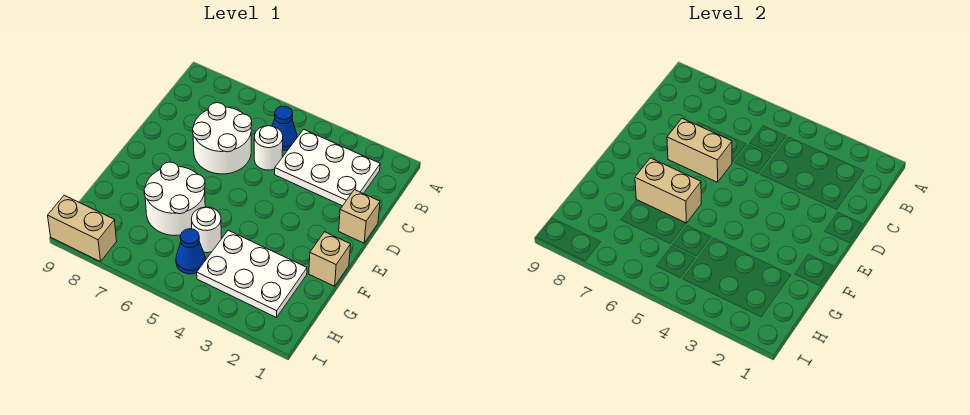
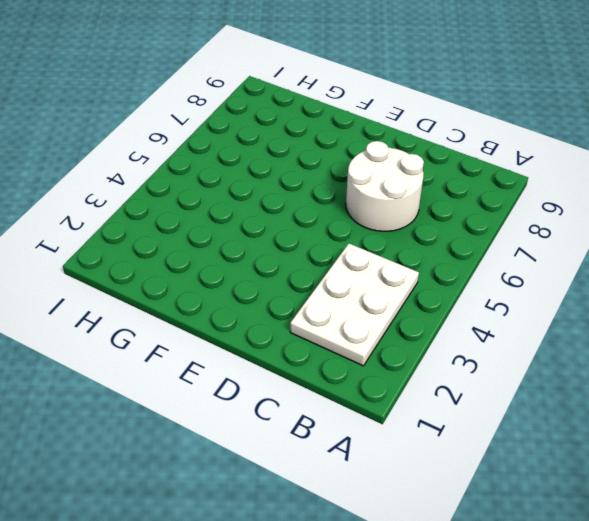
none -> blue cone B5 level 1
none -> white round brick C5 level 1
none -> tan brick D1 level 1

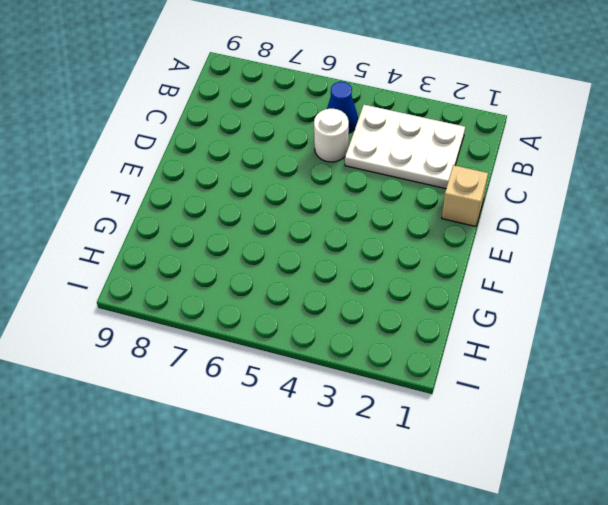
none -> white round brick C6:D7 level 1
none -> tan brick F1 level 1
none -> white round brick F6:G7 level 1

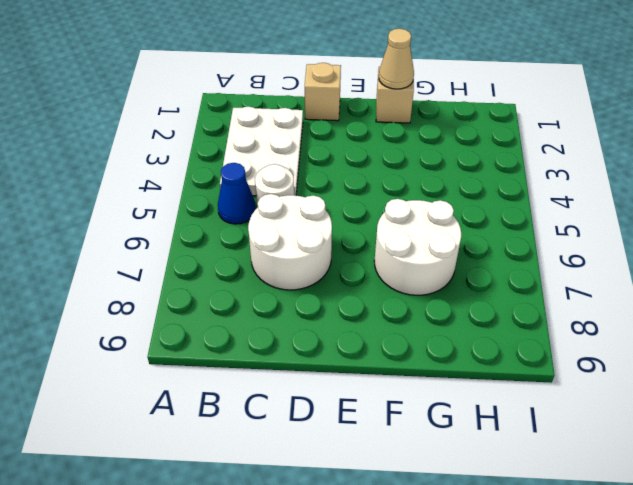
tan cone F1 level 2 -> none
none -> white plate G2:H4 level 1
none -> white round brick G5 level 1
none -> blue cone H5 level 1

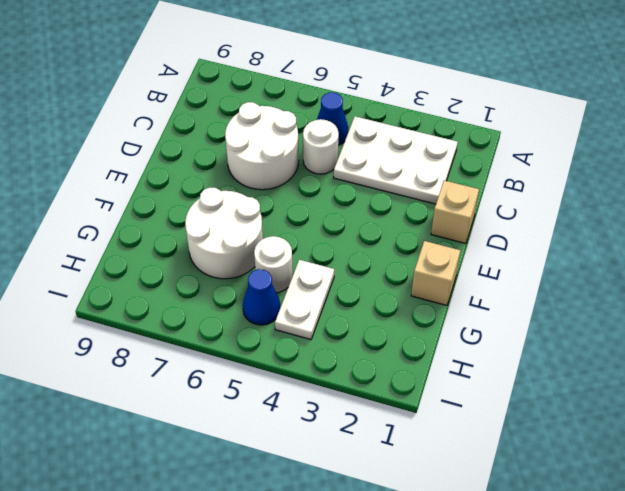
white plate G4:H4 level 1 -> white plate G2:H4 level 1
none -> tan brick I8:I9 level 1
none -> tan brick D6:D7 level 2
none -> tan brick F6:F7 level 2

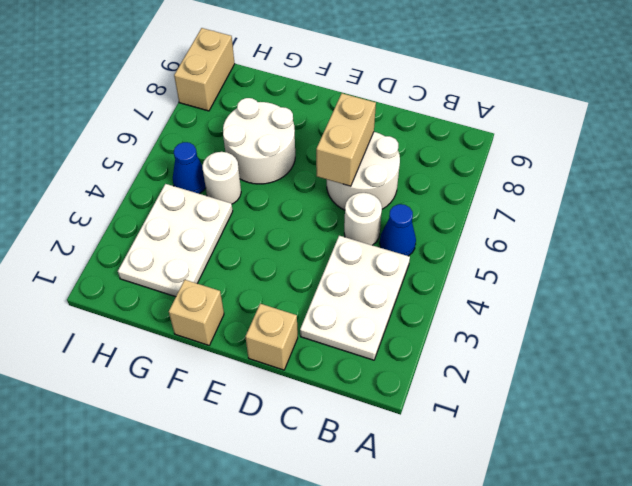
none -> tan brick F6:F7 level 2

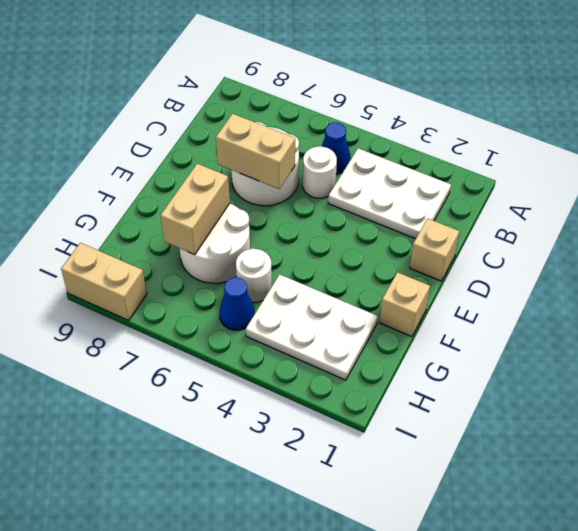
tan brick F7:G7 level 2 -> tan brick F6:F7 level 2

